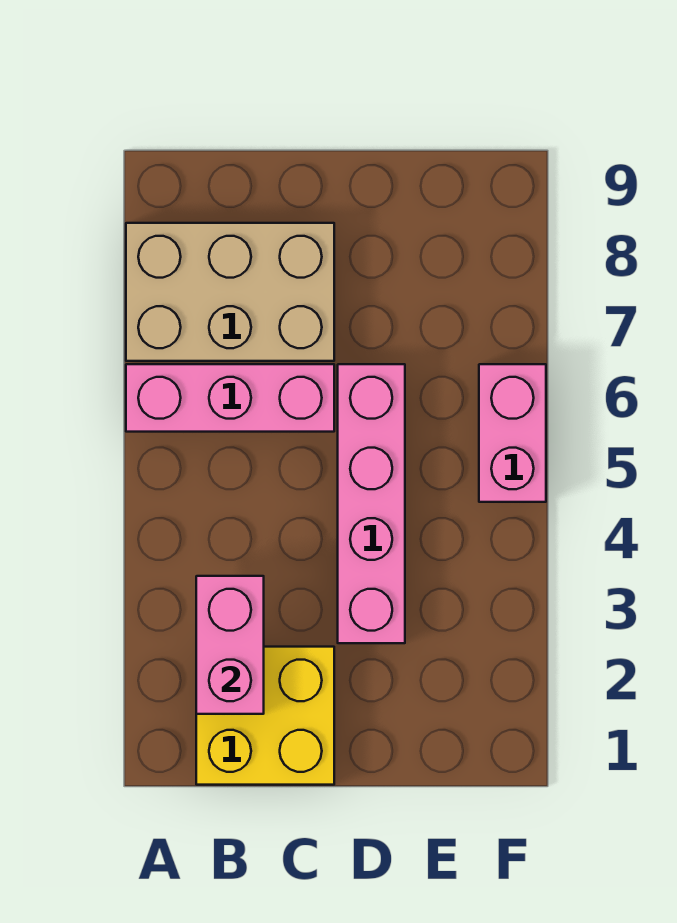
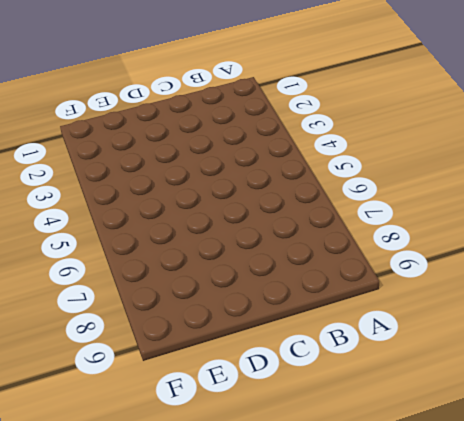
none -> pink brick A6:C6 level 1
none -> tan brick A7:C8 level 1

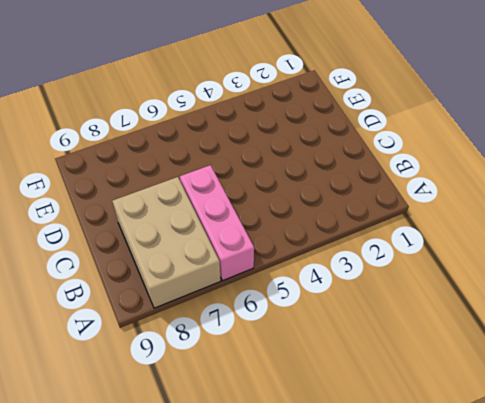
none -> yellow brick B1:C2 level 1
none -> pink brick D3:D6 level 1

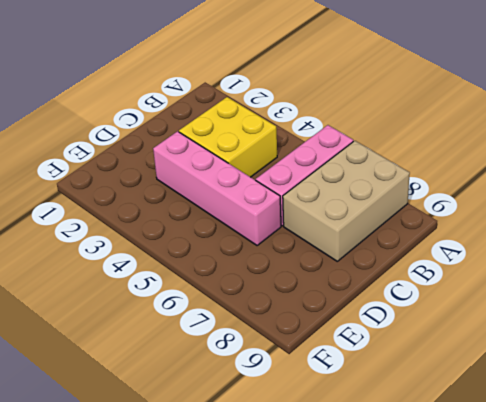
yellow brick B3:C4 level 1 -> yellow brick B1:C2 level 1
none -> pink brick F5:F6 level 1
none -> pink brick B2:B3 level 2

